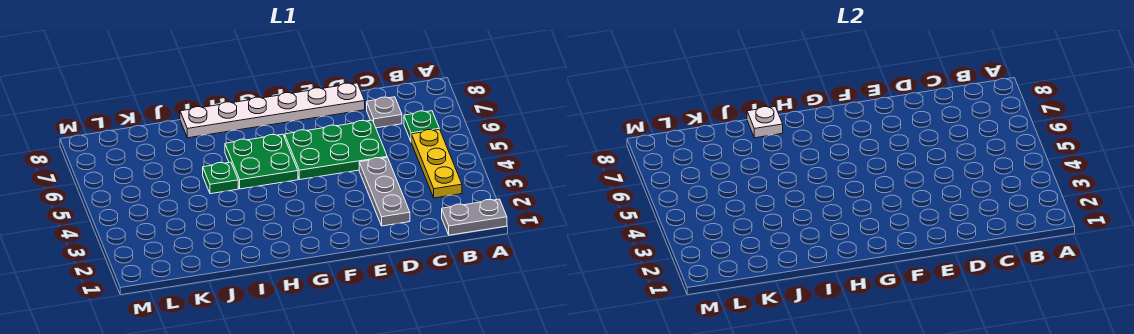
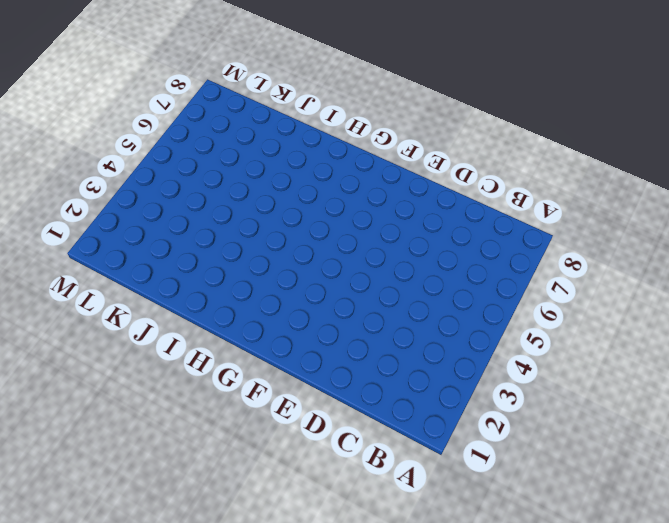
none -> grey plate A1:B1 level 1
none -> yellow plate B3:B5 level 1

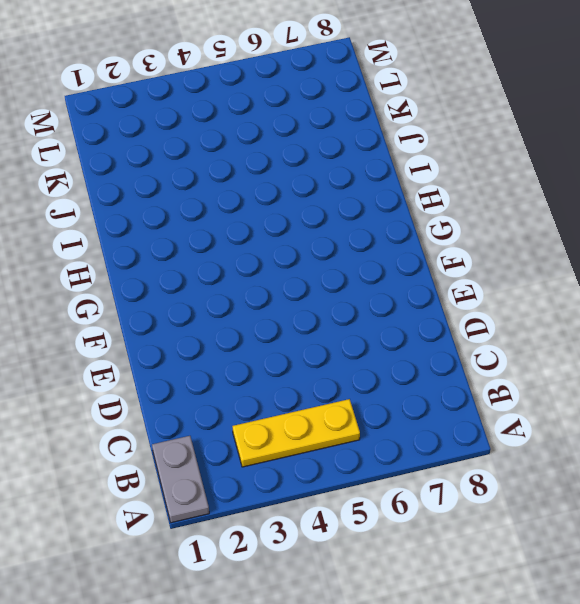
none -> green plate B6 level 1
none -> grey plate C7 level 1

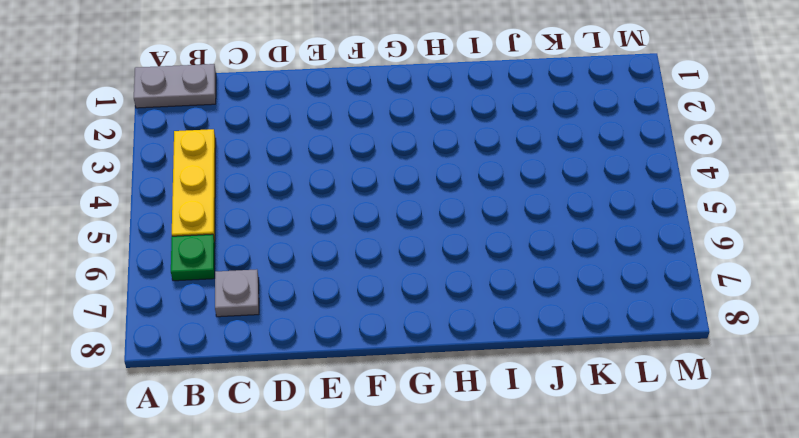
none -> grey plate D2:D4 level 1
none -> green plate D5:F6 level 1

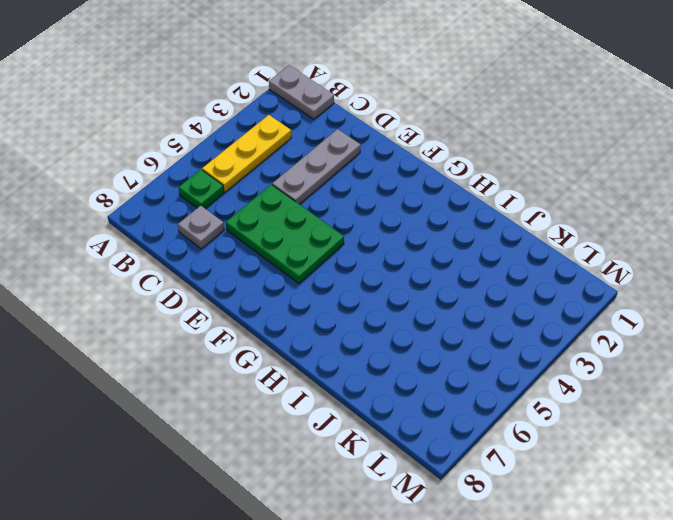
none -> white plate D8:I8 level 1
none -> green plate G5:H6 level 1

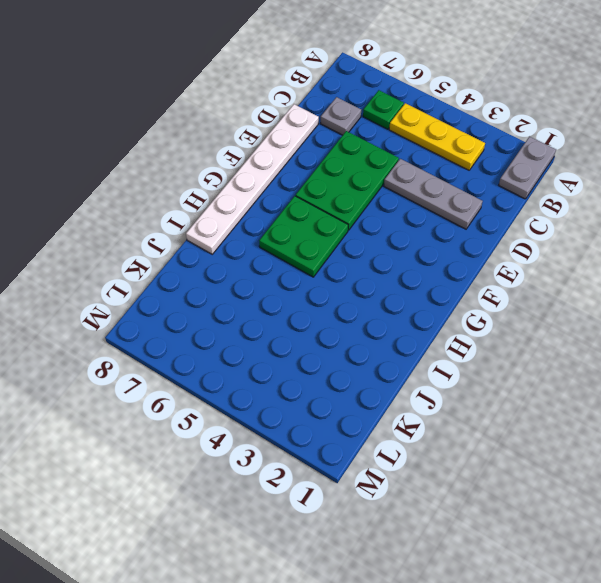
none -> green plate I5 level 1
none -> white plate I8 level 2

